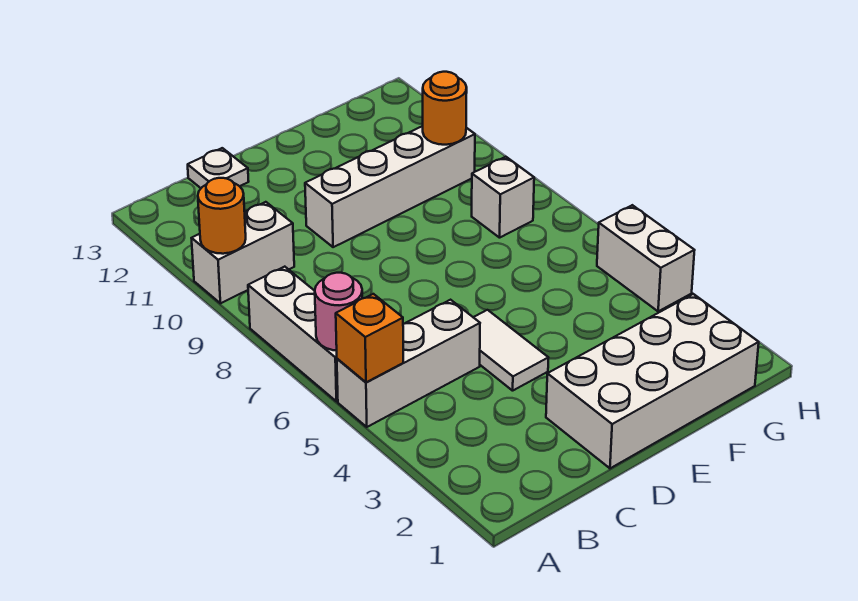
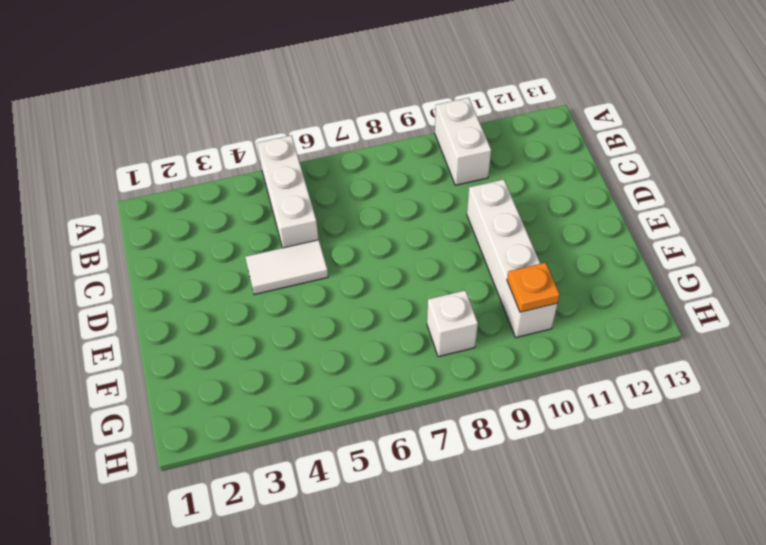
orange plate G10 level 2 -> orange round brick G10 level 2
none -> white brick A6:A8 level 1
none -> white plate C13 level 1
none -> white brick D1:G2 level 1

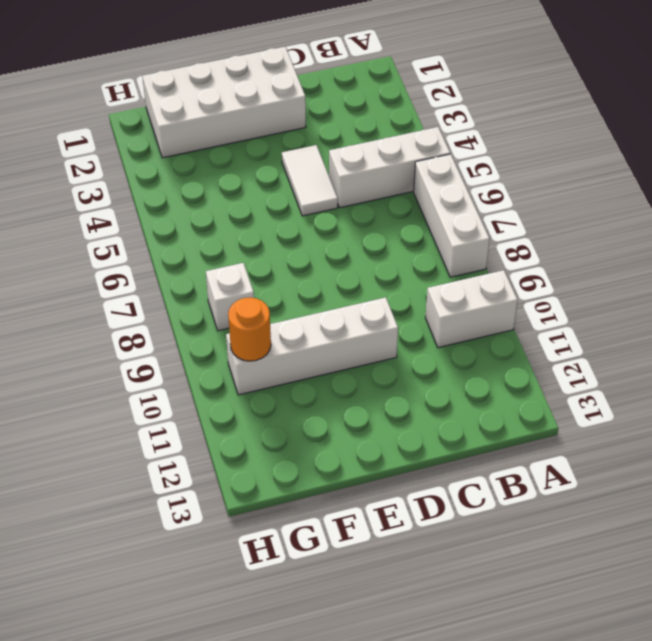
none -> white plate C13 level 1
none -> white brick H4:H5 level 1
none -> orange brick A5 level 2

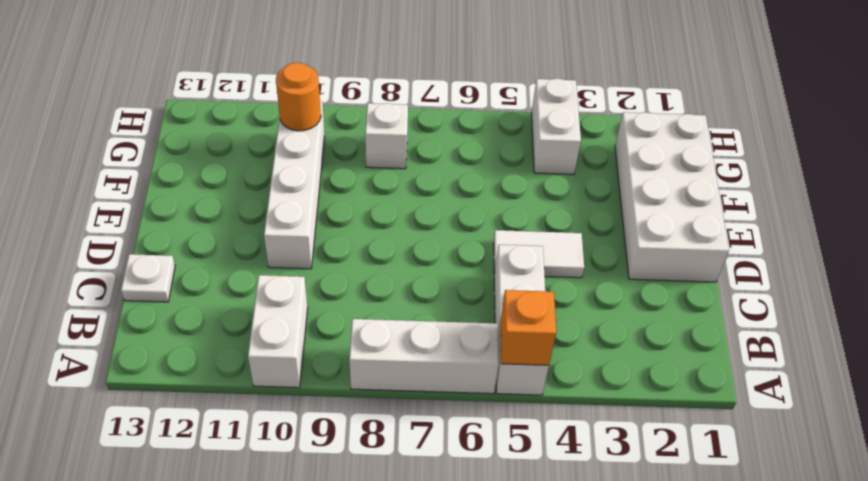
white brick G4:H4 level 1 -> white brick H4:H5 level 1
none -> pink round brick A6 level 2
none -> orange round brick A10 level 2

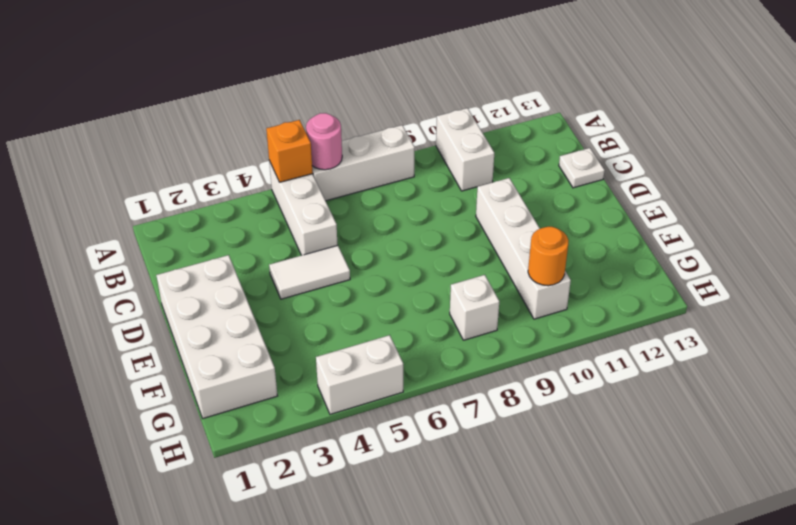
none -> orange round brick A10 level 2

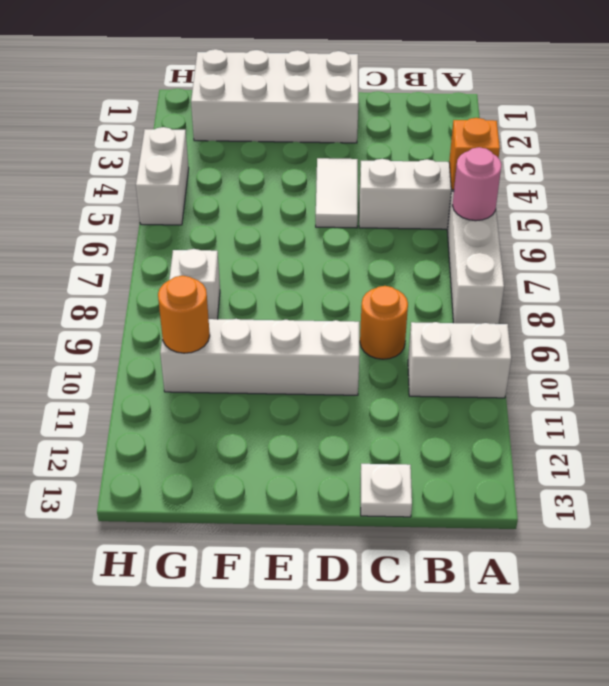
orange round brick C9 level 1 -> orange round brick A10 level 2

